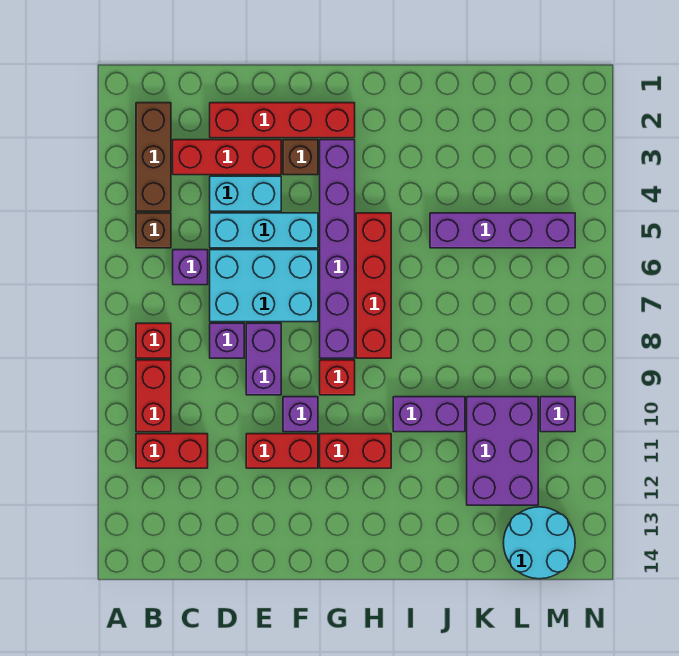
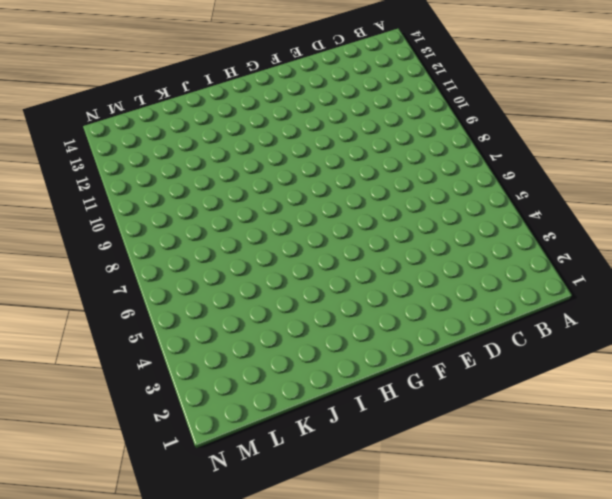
none -> brown brick B2:B4 level 1
none -> brown brick B5 level 1
none -> red brick B8 level 1

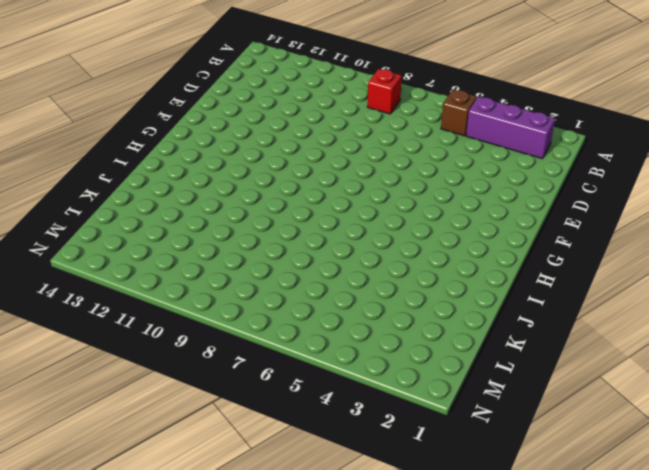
purple brick B2:B4 level 1 -> brown brick B2:B4 level 1
none -> red brick B9:B10 level 1
none -> red brick B11:C11 level 1
none -> red brick C3:E3 level 1

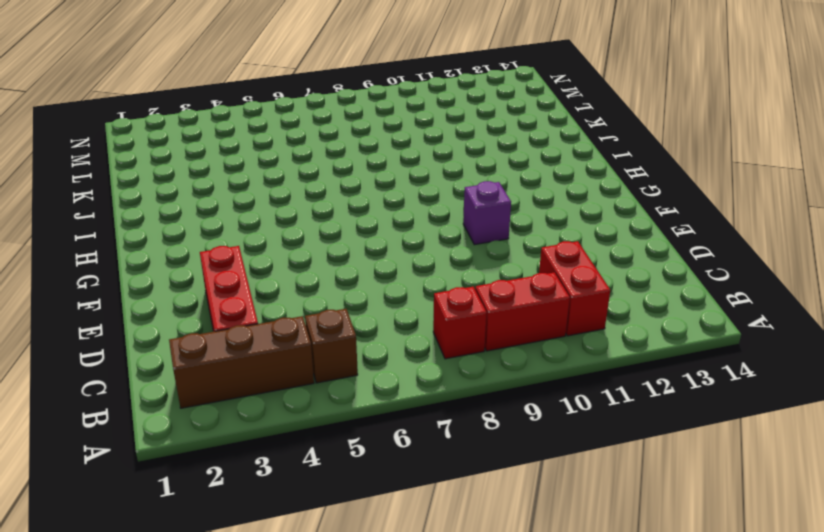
none -> purple brick C6 level 1
none -> red brick D2:G2 level 1
none -> cyan brick D4:E4 level 1

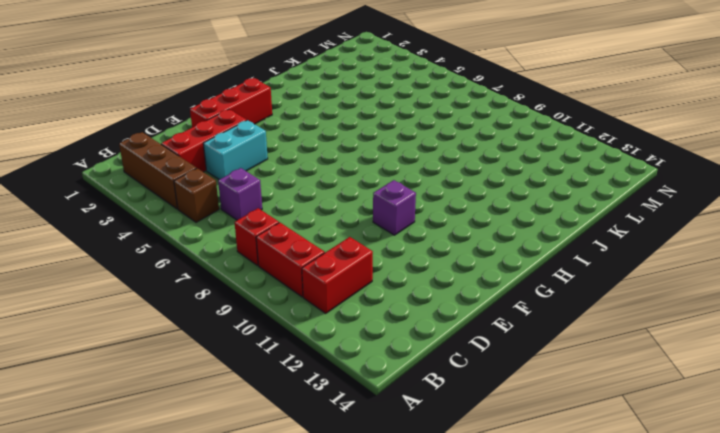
red brick E2:G2 level 1 -> red brick D2:G2 level 1
none -> cyan brick D5:F5 level 1
none -> cyan brick D6:F7 level 1
none -> purple brick D8 level 1

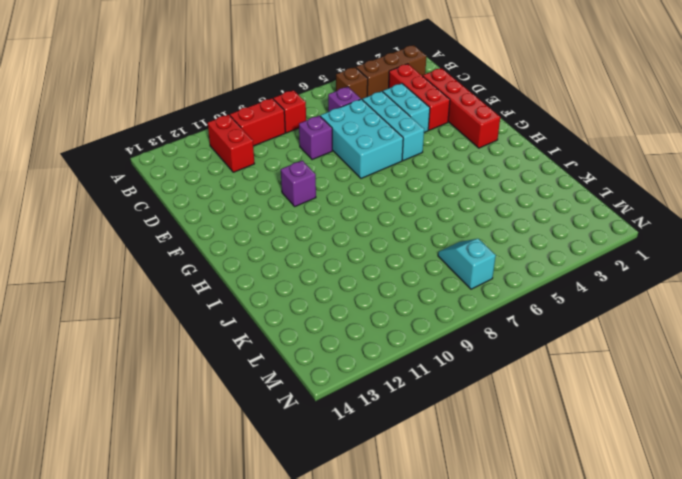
cyan slope L7:M7 level 1 top M -> none
none -> purple brick E8:E9 level 1
none -> red brick E11:F11 level 1
none -> brown brick F3 level 1

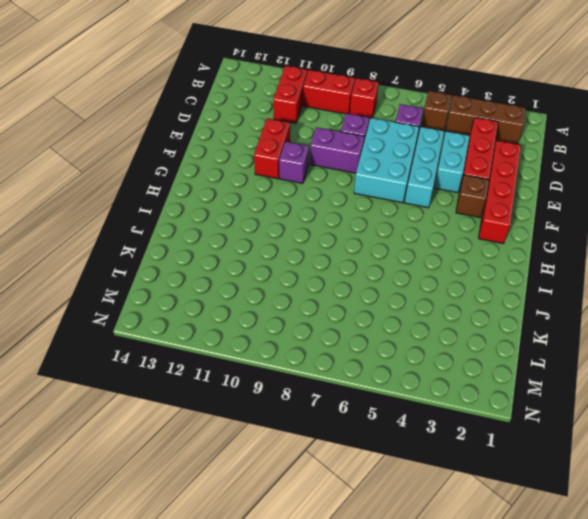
none -> purple brick G3:G8 level 1
none -> red brick G9 level 1
none -> red brick G11:H11 level 1

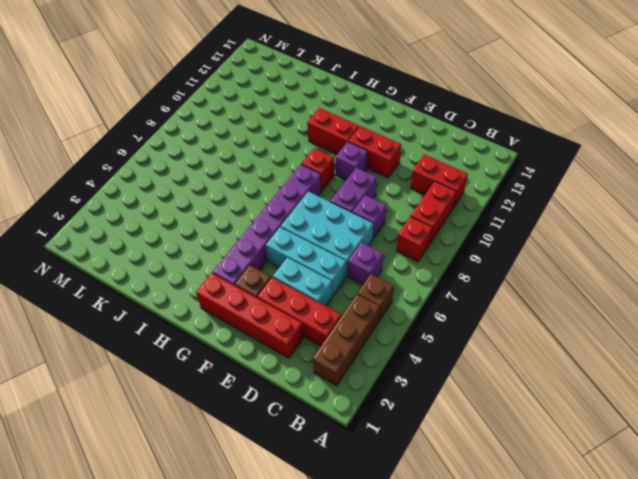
none -> red brick H5:H8 level 1
none -> purple brick I10:J10 level 1
none -> purple brick J5:M5 level 1

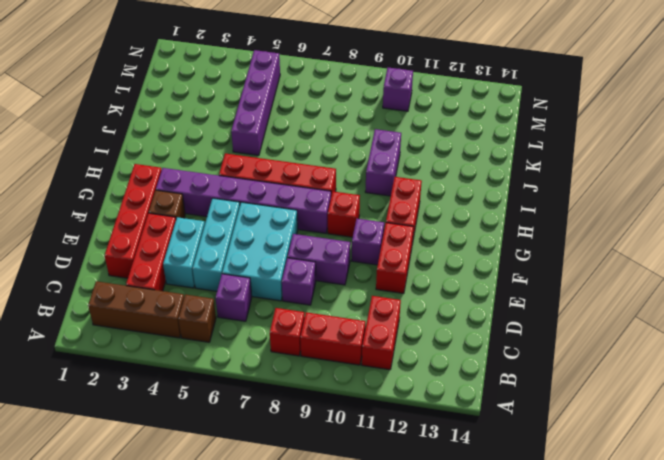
none -> purple brick K10:L12 level 1
none -> cyan round brick L13:M14 level 1

